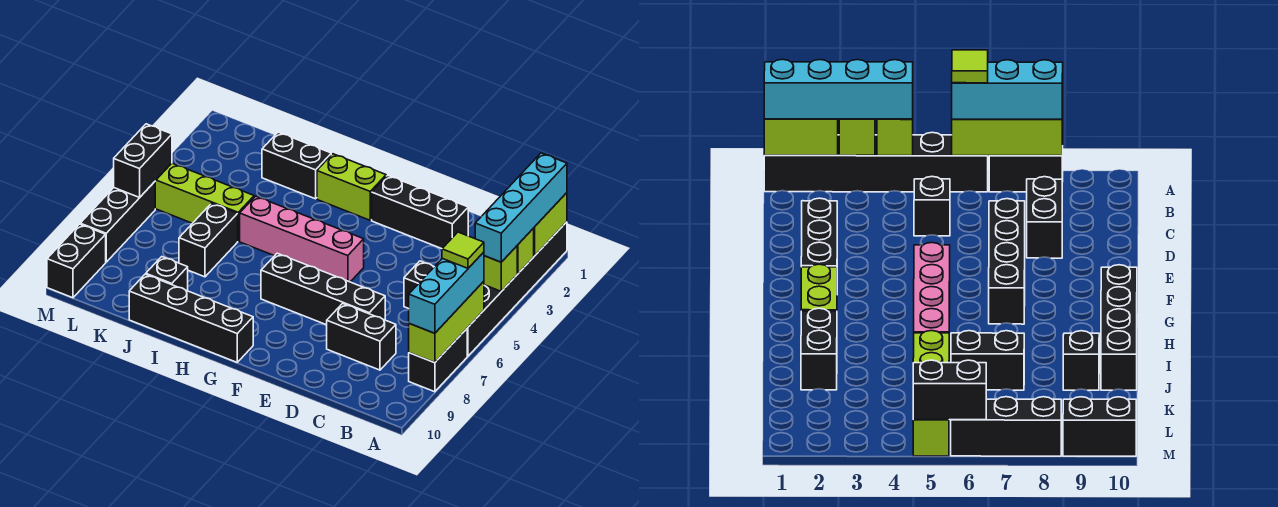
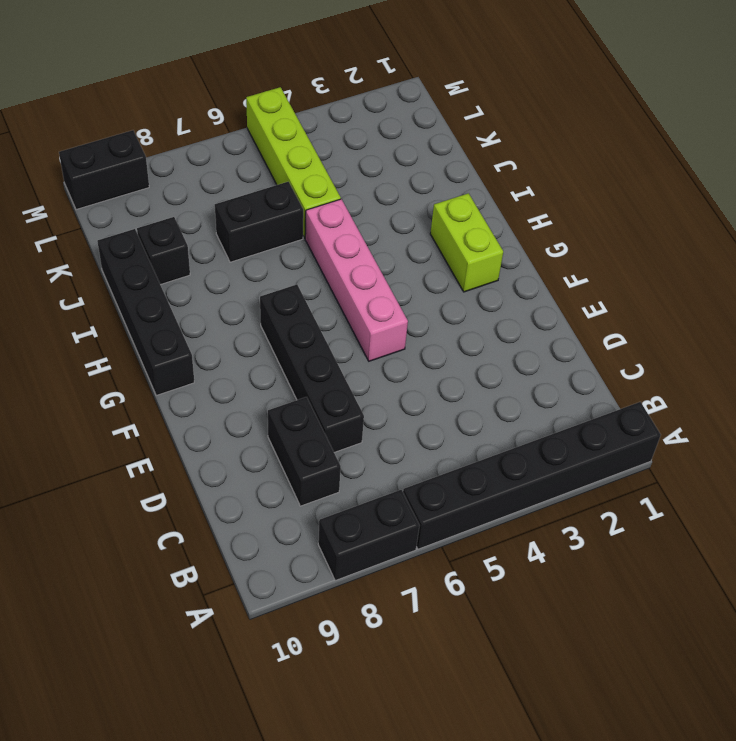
none -> black brick C5 level 1
none -> black brick D2:F2 level 1
none -> black brick I2:J2 level 1

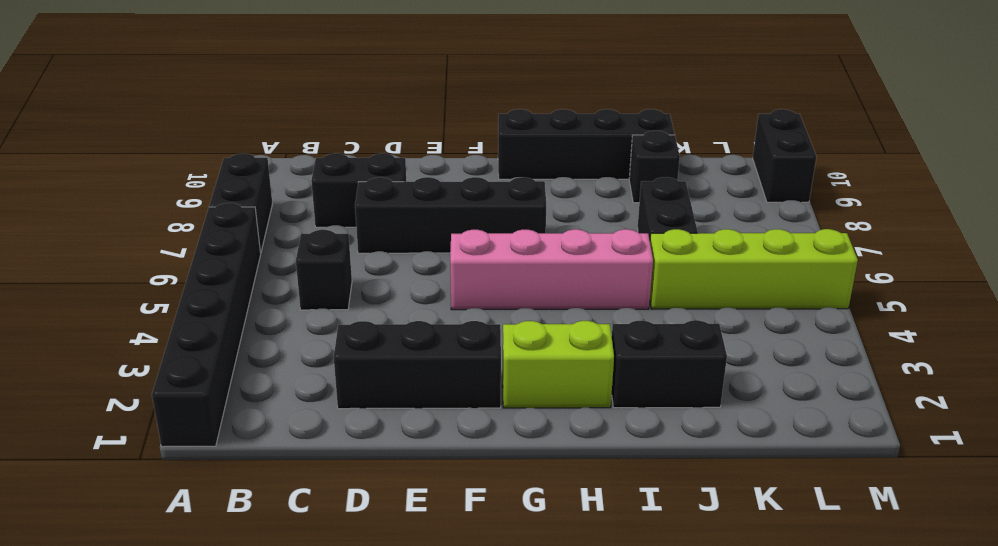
none -> black brick M6:M8 level 1
none -> lime brick A1:A2 level 2
none -> lime brick A3 level 2

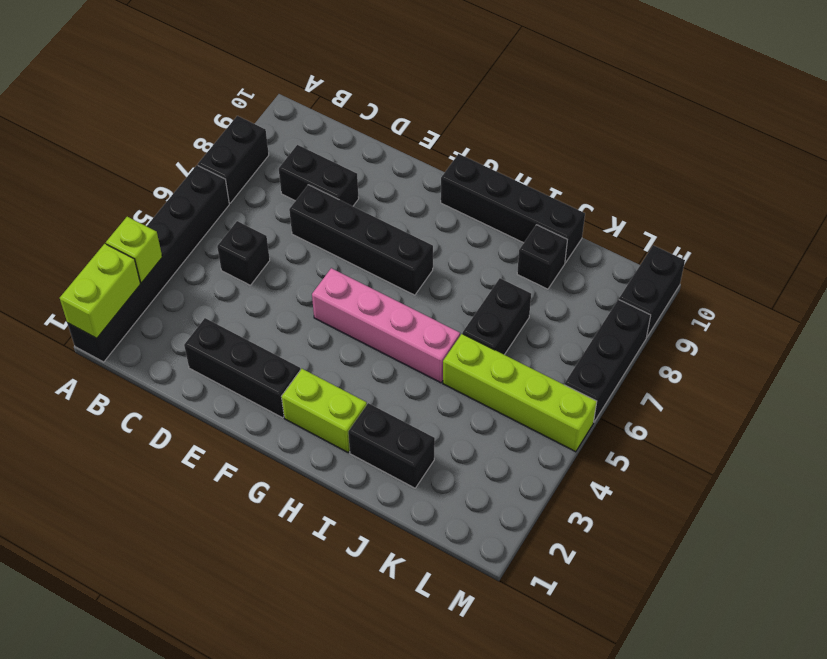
none -> lime brick A4 level 2
none -> lime brick A6:A8 level 2
none -> black brick M5:M6 level 2

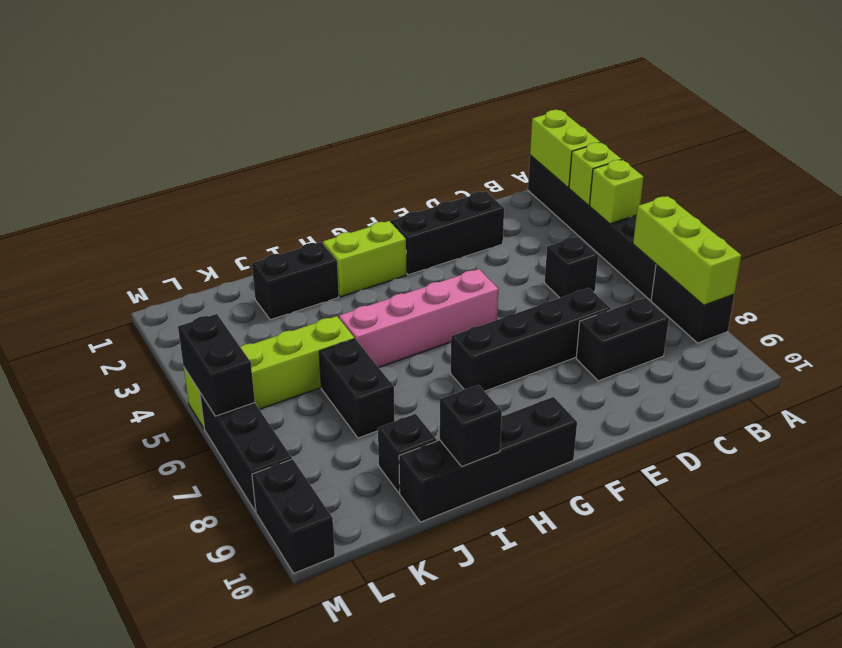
black brick I10 level 2 -> none
none -> cyan brick A1:A4 level 3
none -> cyan brick A6:A8 level 3
none -> lime tile A6 level 4

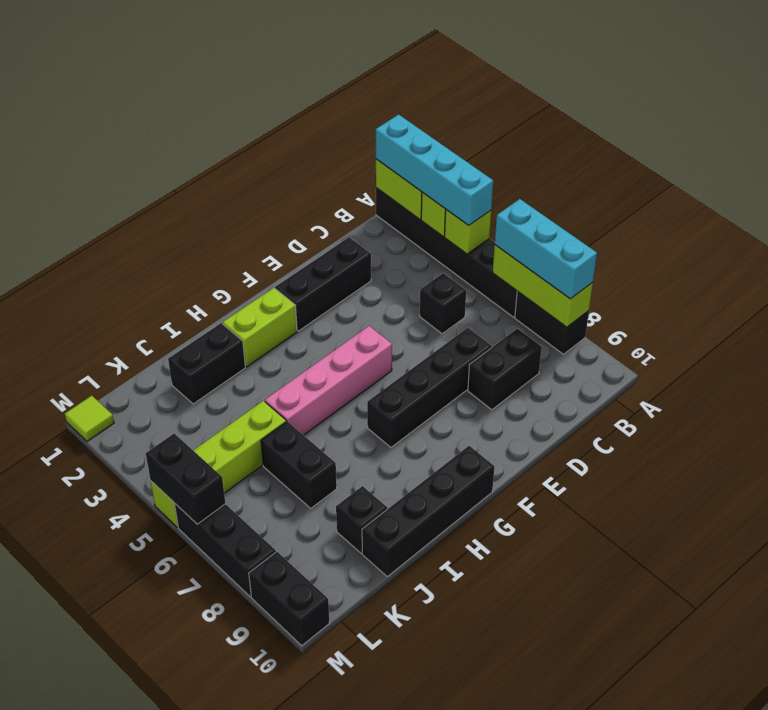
lime tile M1 level 1 -> lime tile A6 level 4

